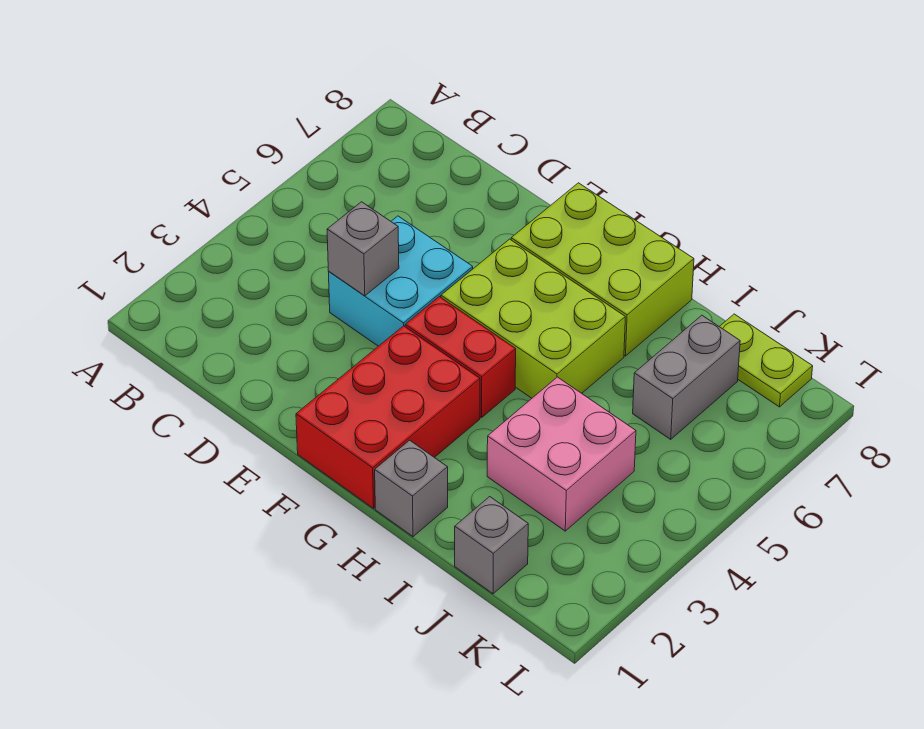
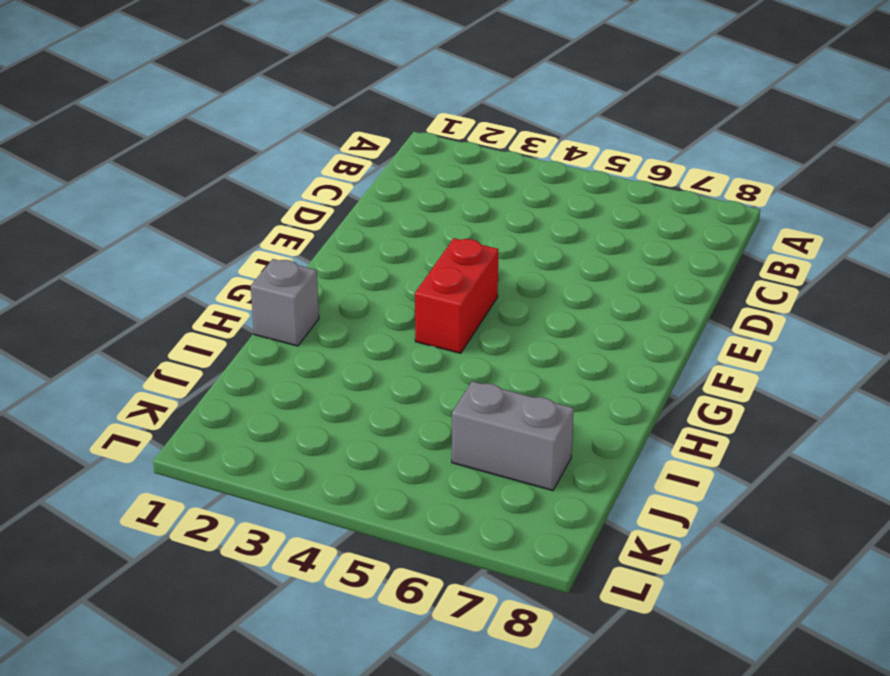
none -> cyan brick D4:E5 level 1
none -> red brick F1:G3 level 1

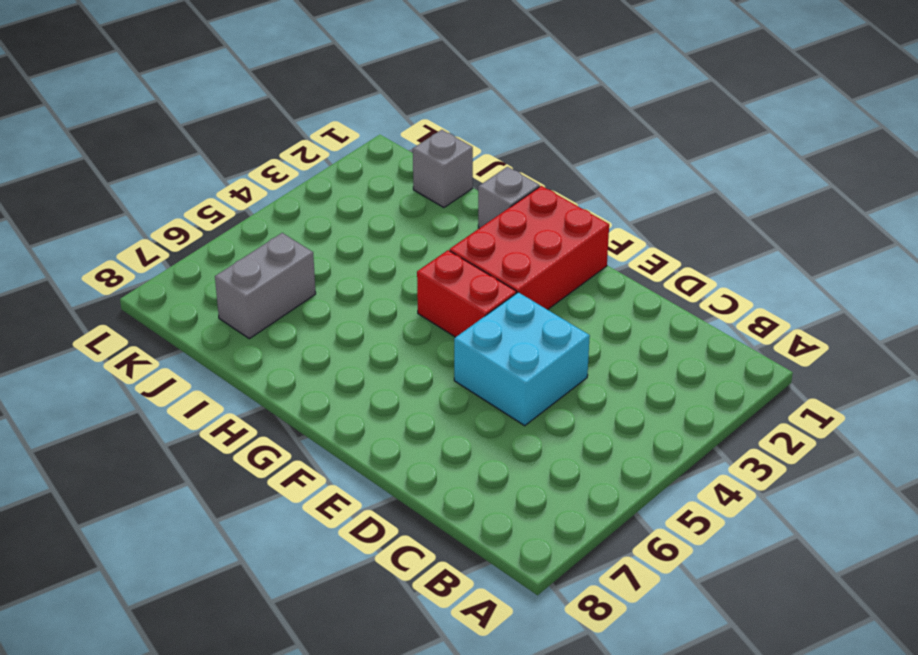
none -> lime brick F5:H6 level 1
none -> lime brick F7:H8 level 1

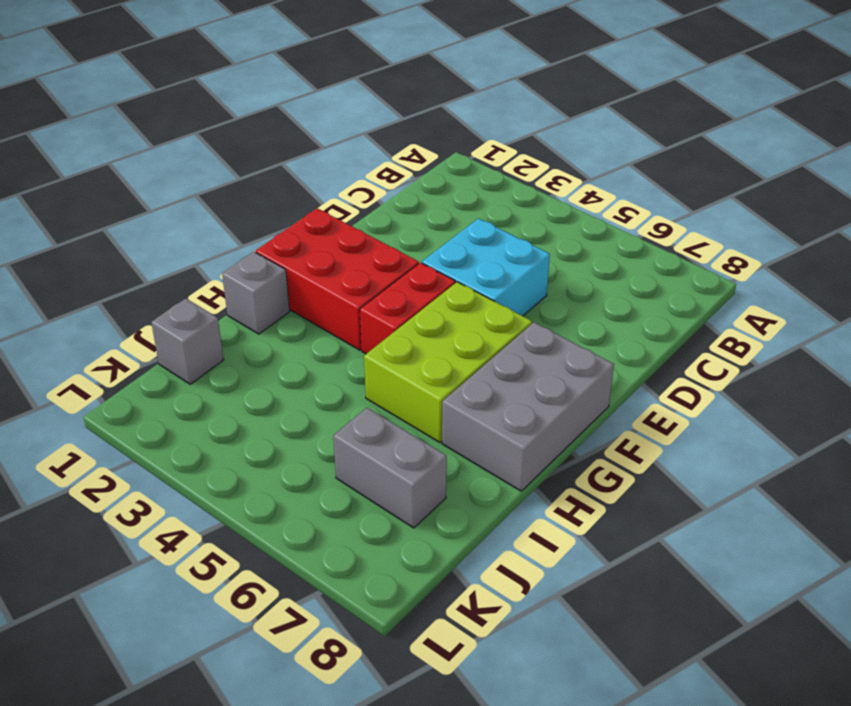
grey brick F7:H8 level 1 -> lime brick F7:H8 level 1
none -> pink brick I3:J4 level 1
none -> lime plate J8:K8 level 1

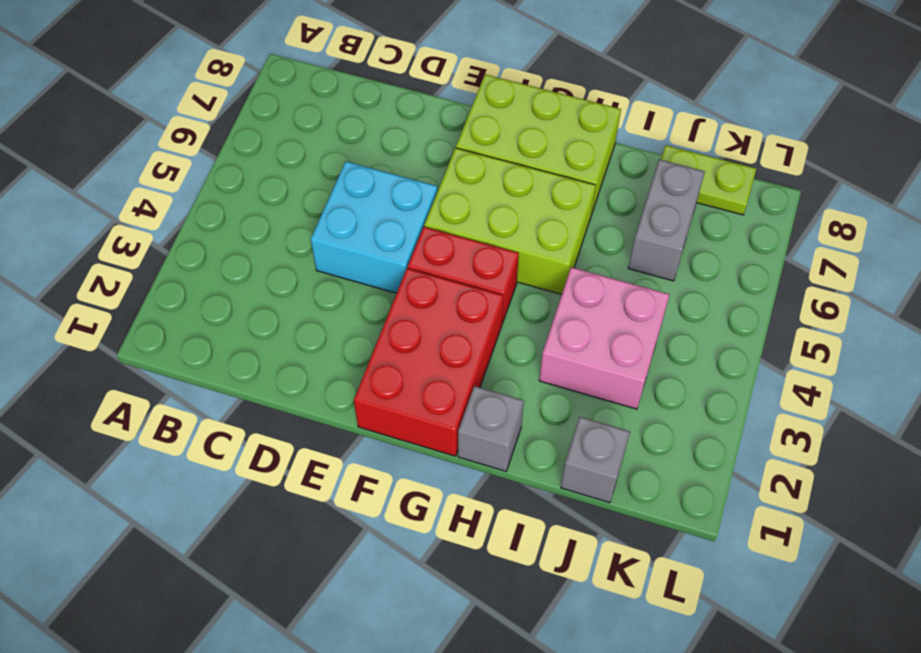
none -> grey brick D4 level 2

